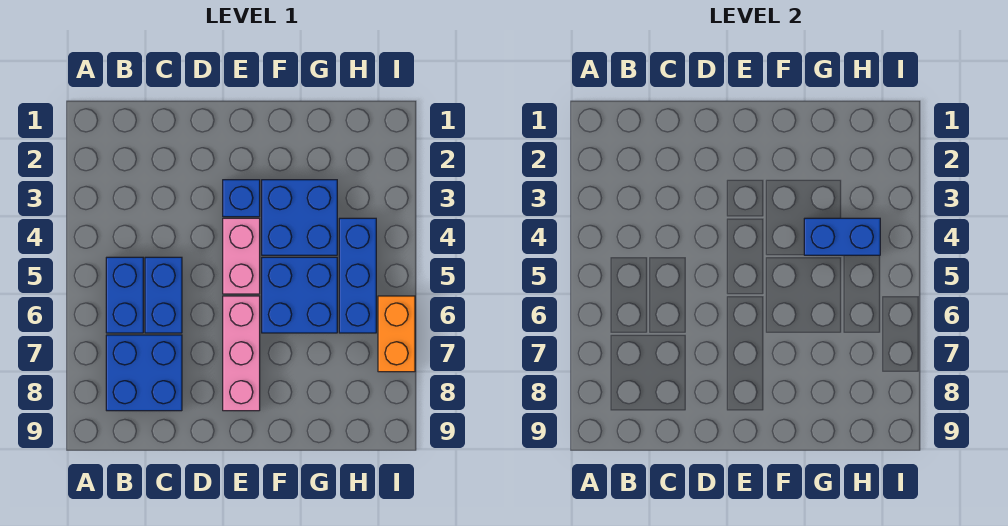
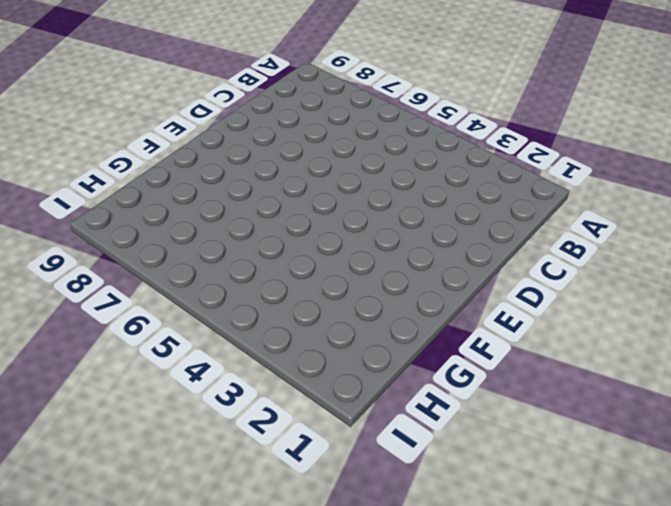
none -> blue brick B5:B6 level 1
none -> blue brick B7:C8 level 1

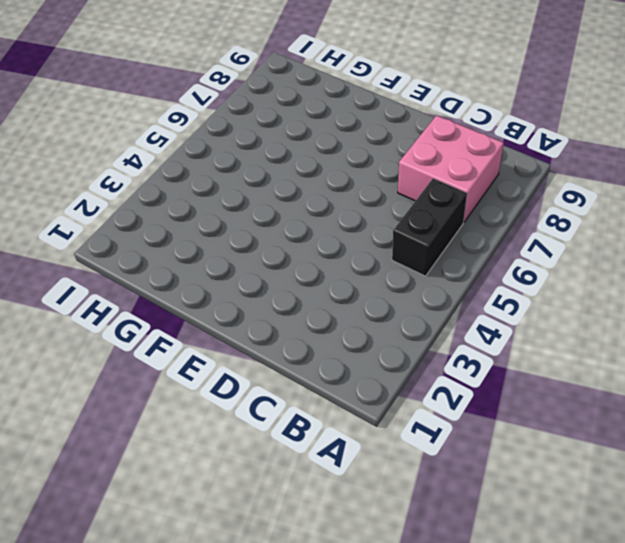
black brick B5:B6 level 1 -> blue brick B5:B6 level 1
pink brick B7:C8 level 1 -> blue brick B7:C8 level 1
none -> blue brick C5:C6 level 1
none -> blue brick E3 level 1

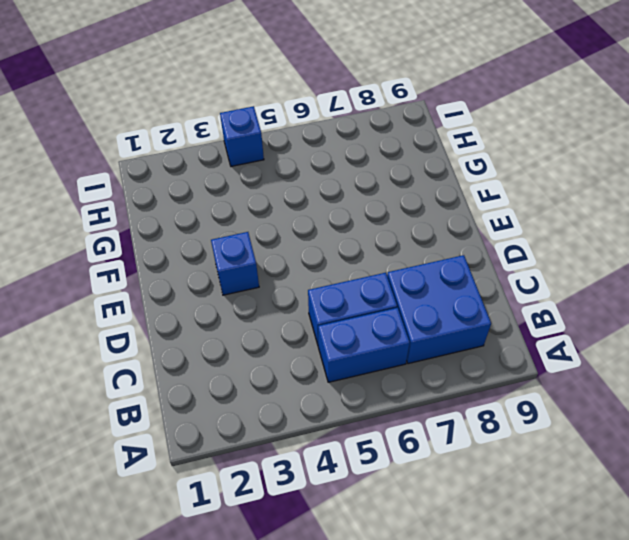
blue brick I4 level 1 -> none
none -> pink brick E4:E5 level 1
none -> pink brick E6:E8 level 1

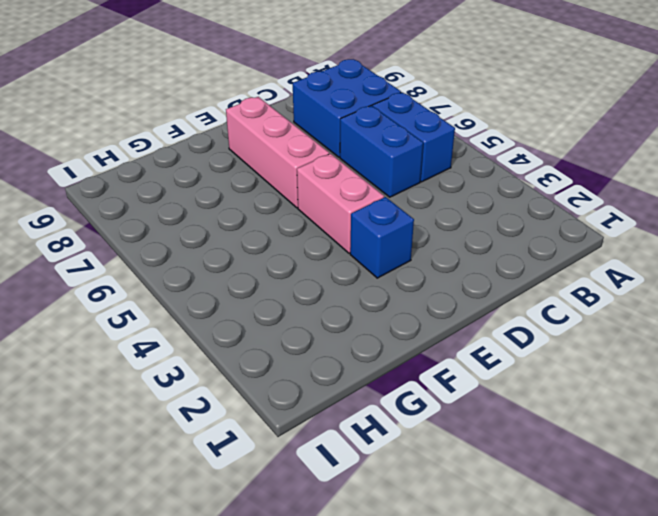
none -> blue brick F3:G4 level 1
none -> blue brick F5:G6 level 1

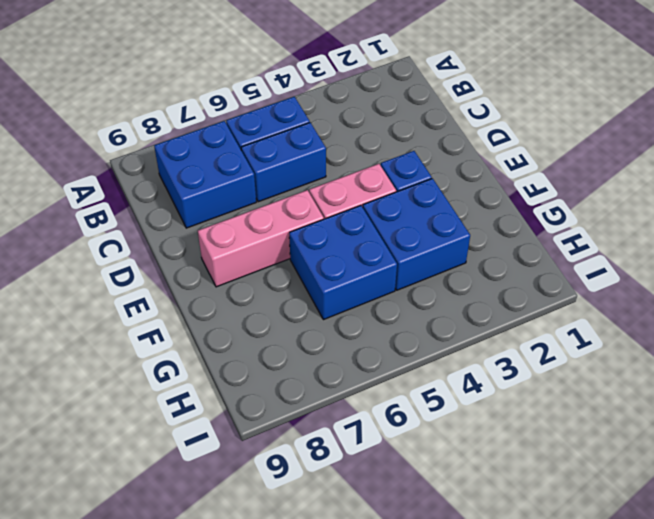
none -> blue brick H4:H6 level 1
none -> orange brick I6:I7 level 1

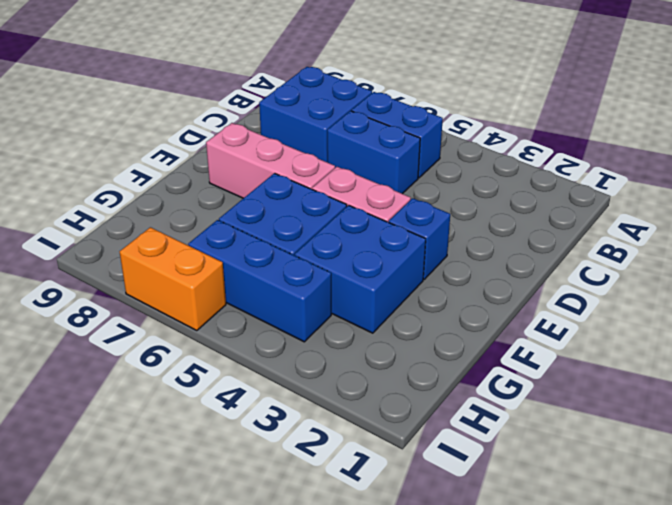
none -> blue brick G4:H4 level 2

